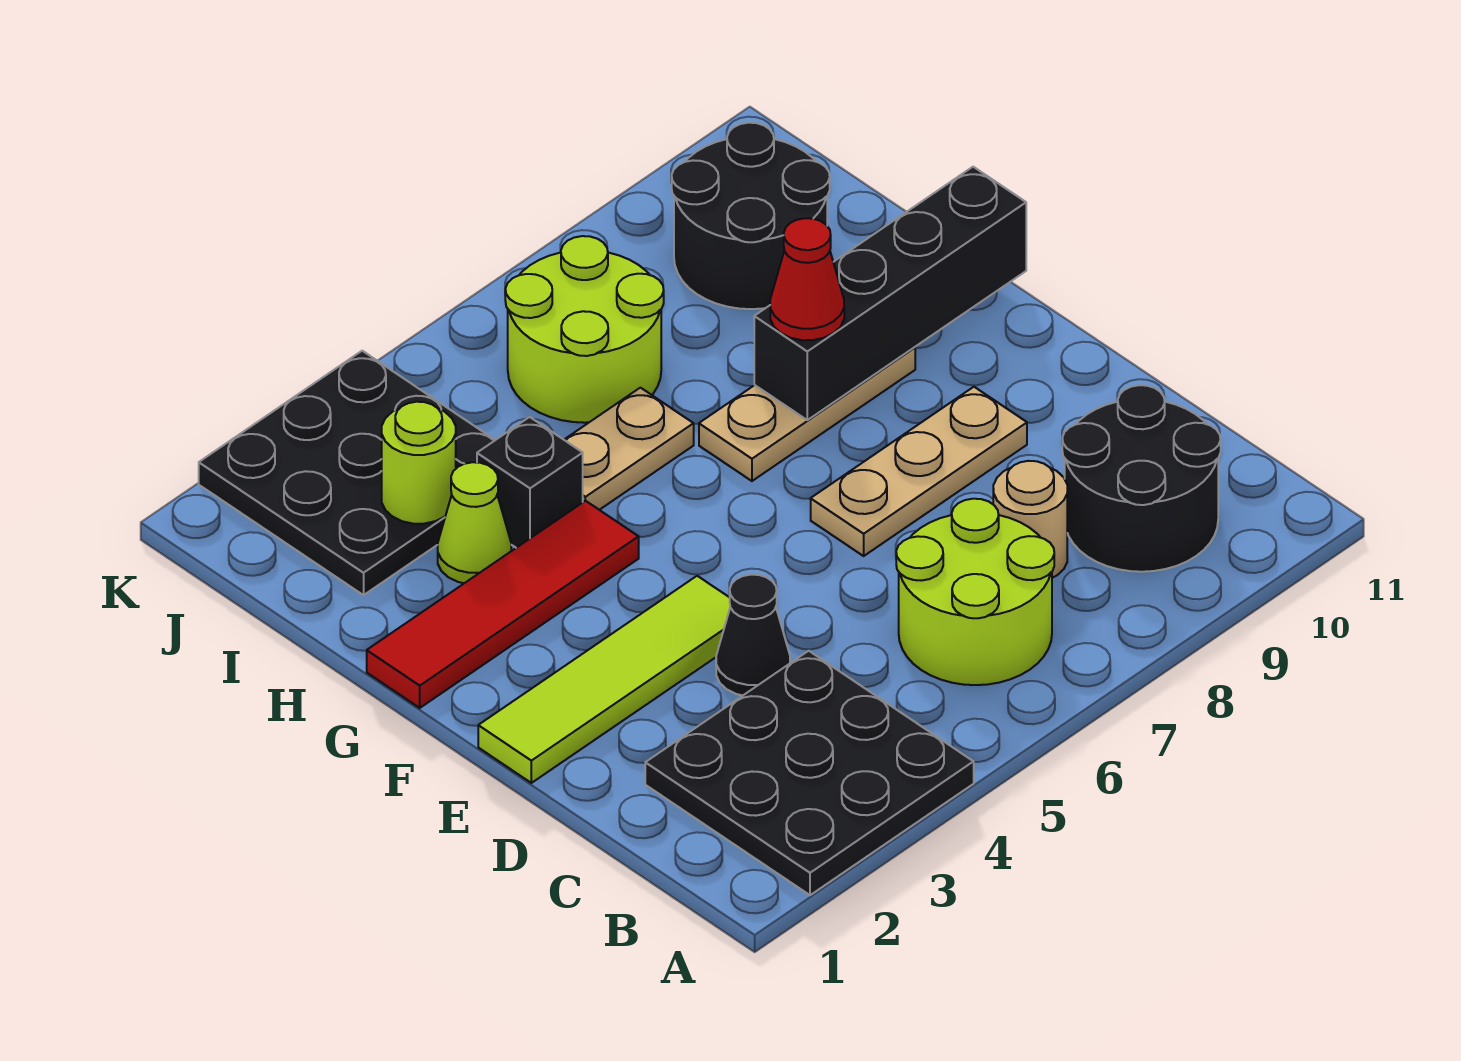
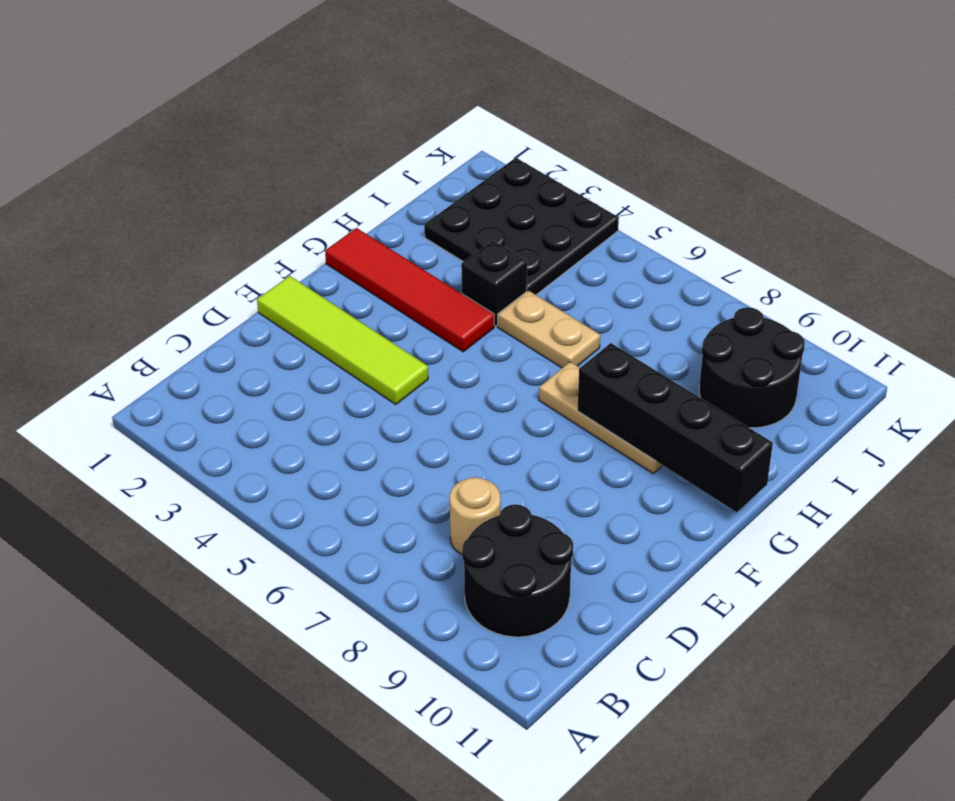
none -> black plate A2:C4 level 1
none -> lime round brick B6:C7 level 1
none -> black cone D4 level 1

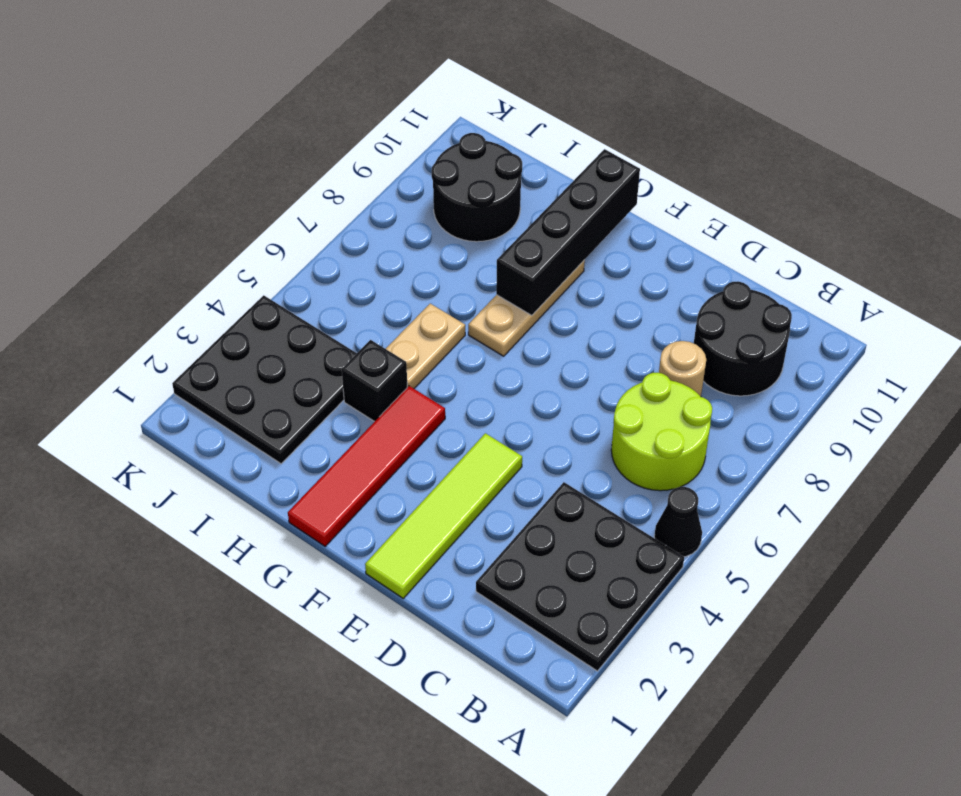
black cone A5 level 1 -> black cone D4 level 1
none -> tan plate E7:E9 level 1
none -> lime cone H3 level 1
none -> lime round brick I6:J7 level 1

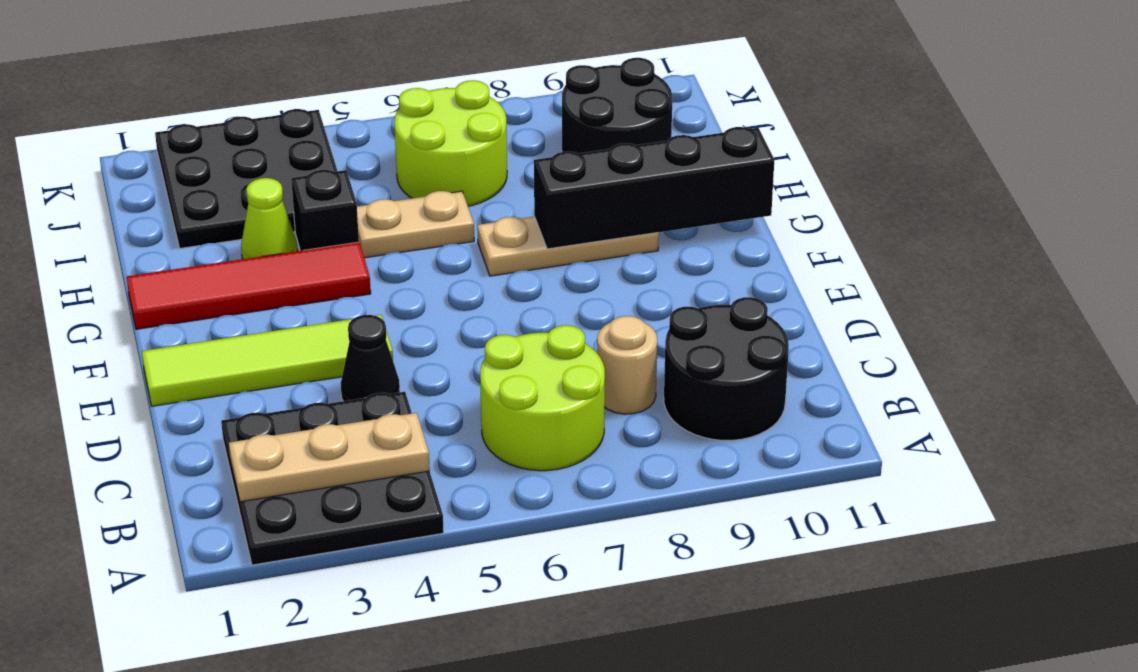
tan plate B2:B4 level 2 -> tan plate E7:E9 level 1
none -> lime round brick I3 level 2
none -> red cone G8 level 3

